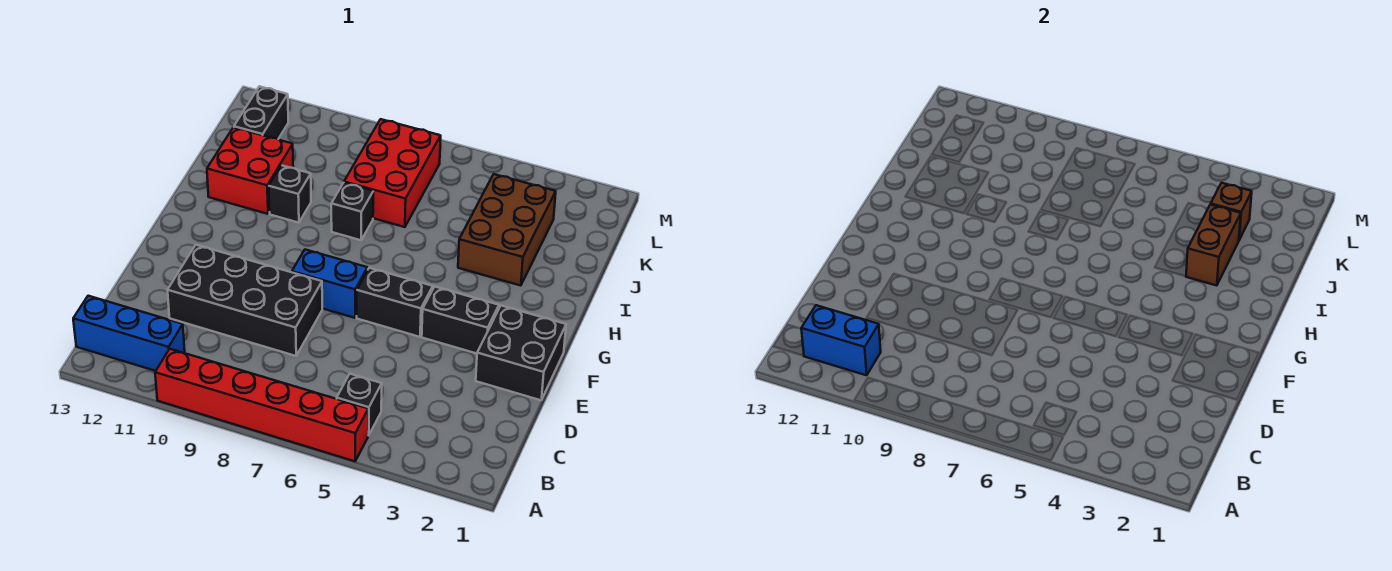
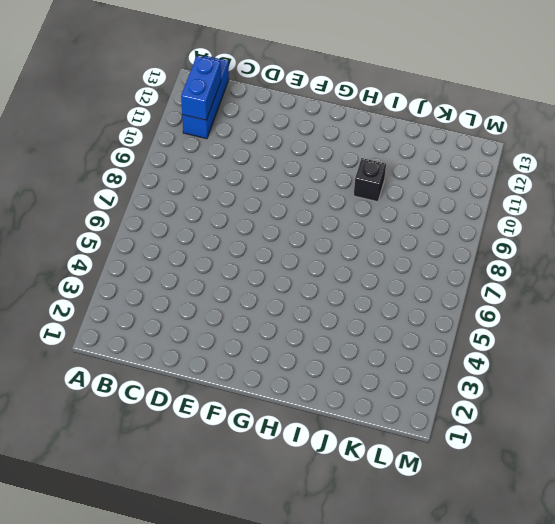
none -> red brick A5:A10 level 1
none -> black brick B5 level 1
none -> black brick D8:E11 level 1

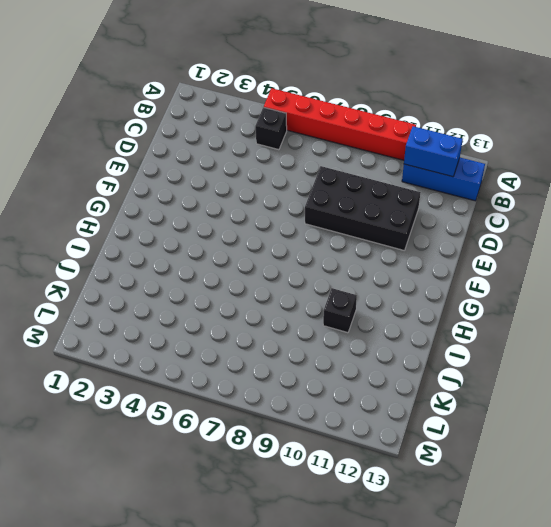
none -> black brick E1:F2 level 1
none -> black brick F3:F4 level 1
none -> black brick F5:F6 level 1

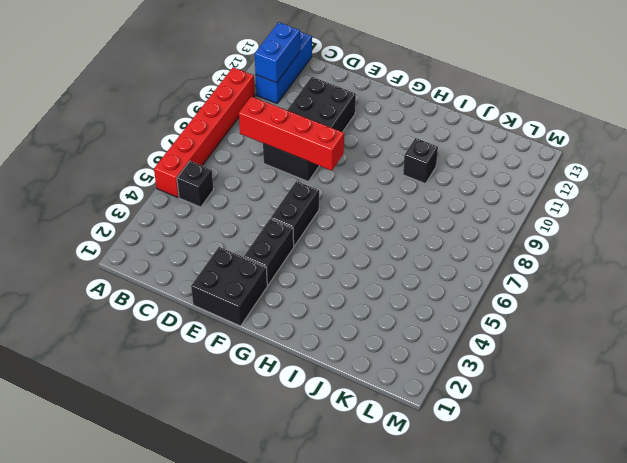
red brick C8:F8 level 2 -> none
none -> blue brick F7:F8 level 1
none -> brown brick I3:K4 level 1
none -> black brick I8 level 1

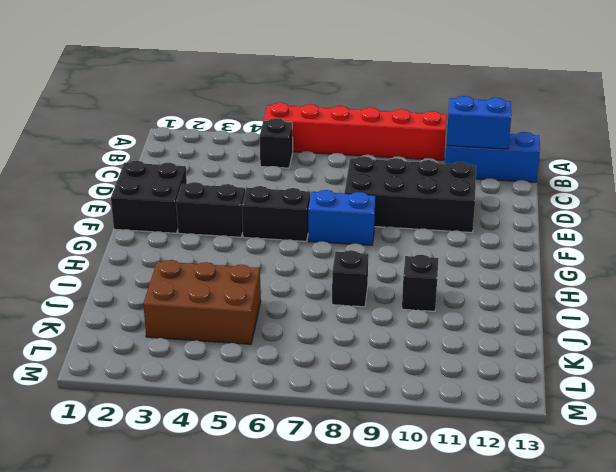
brown brick J3:K5 level 1 -> brown brick I3:K4 level 1
none -> red brick I11:J12 level 1
none -> red brick J7:L8 level 1
none -> black brick K12:L12 level 1

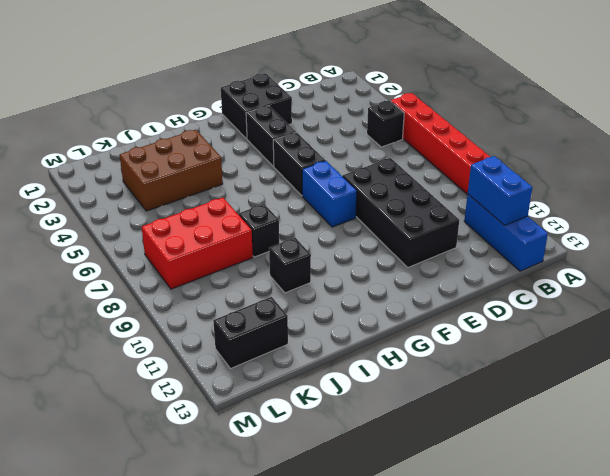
none -> red brick I11:J12 level 1
none -> brown brick I3:J3 level 2
none -> brown brick K3 level 2

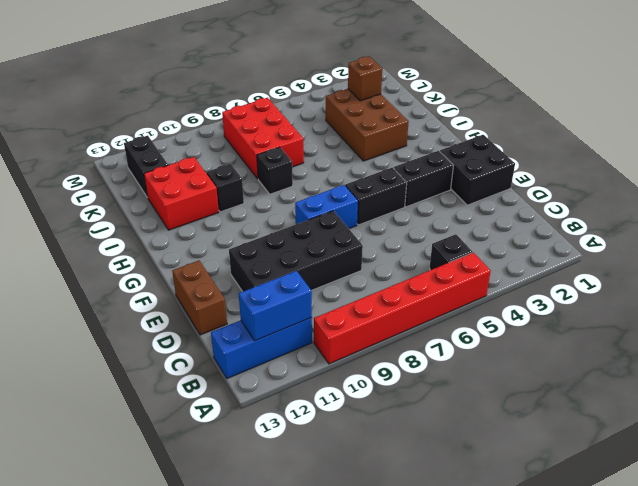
brown brick D13:E13 level 1 -> brown brick I3:J3 level 2

